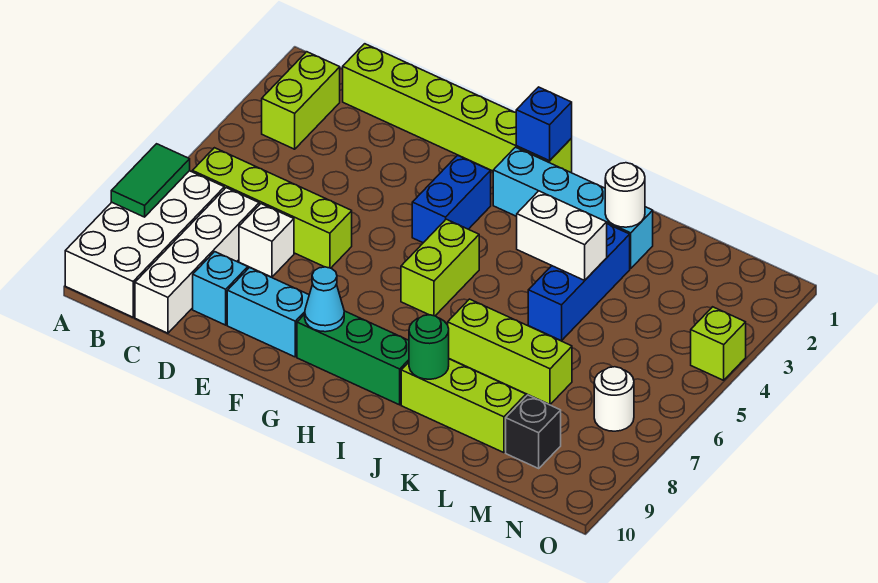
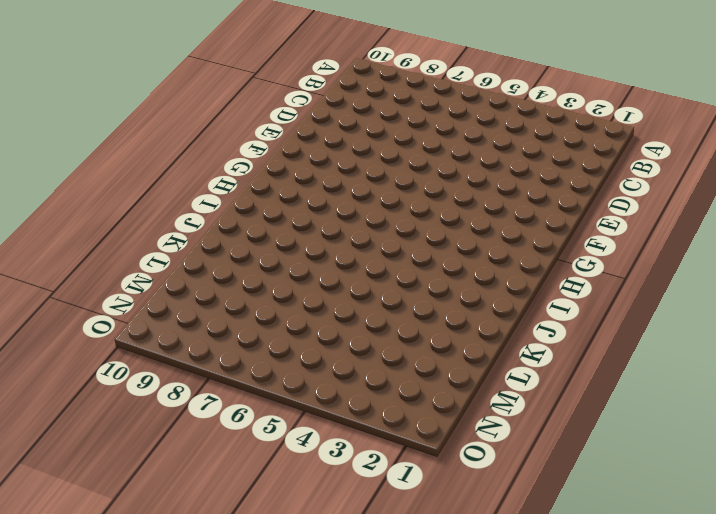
none -> white brick A7:B10 level 1
none -> lime brick B2:B3 level 1
none -> lime brick B6:E6 level 1

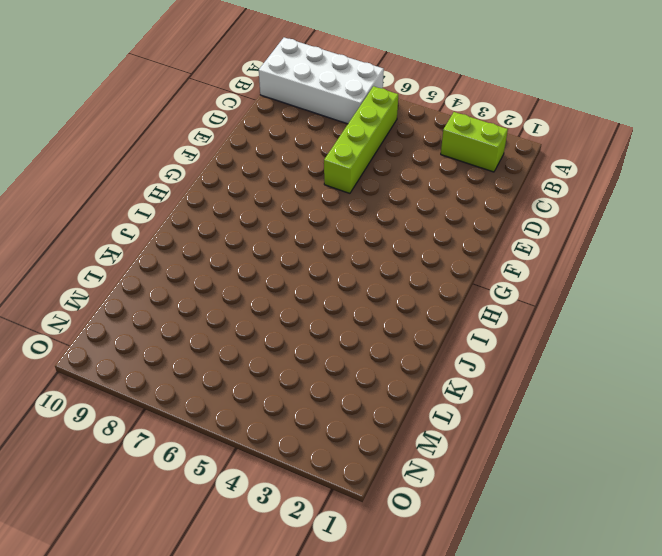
none -> lime brick C1:H1 level 1
none -> white brick C7:C10 level 1
none -> white brick D7 level 1

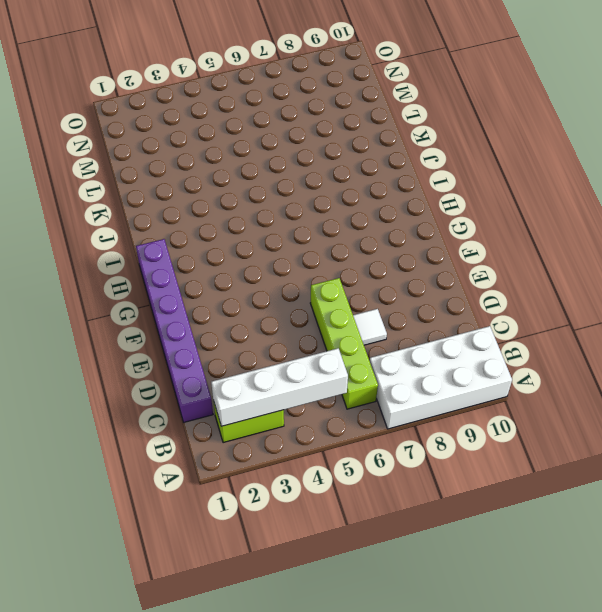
white brick B2:B5 level 2 -> white brick C7:C10 level 1
purple brick C1:H1 level 1 -> lime brick C1:H1 level 1
white tile D7 level 1 -> white brick D7 level 1
none -> cyan brick D9 level 1
none -> cyan brick E9:F9 level 1
none -> blue brick G3:G4 level 1

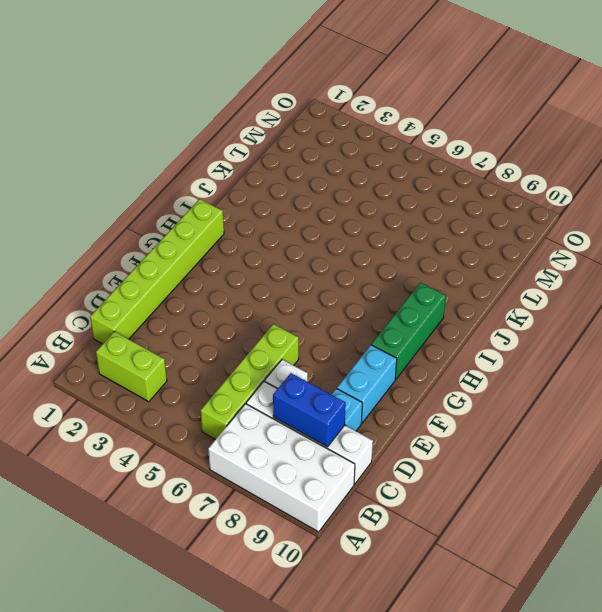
blue brick C8:C9 level 2 -> blue brick G3:G4 level 1
none -> cyan brick H2:K2 level 1
none -> lime brick H5:H6 level 1
none -> lime brick J7:L7 level 1

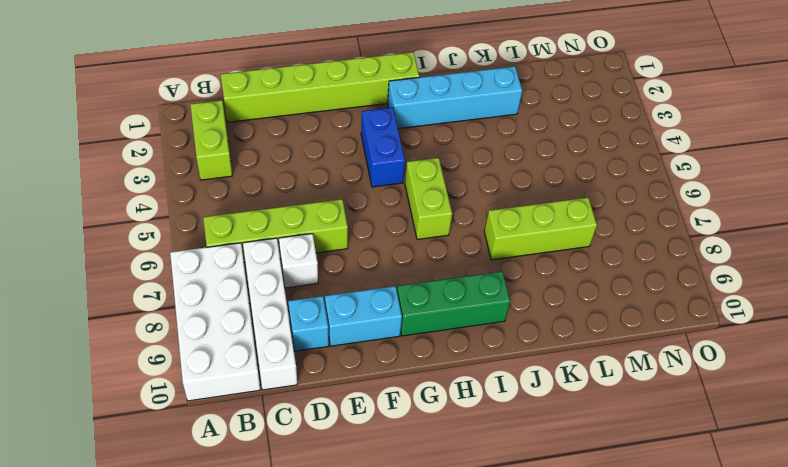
none -> lime brick J9:L9 level 1
none -> blue brick K3:K5 level 1
none -> black brick M9 level 1

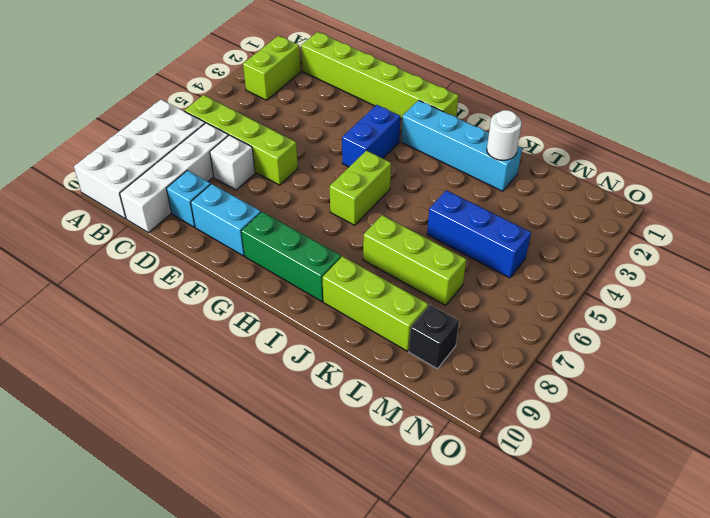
blue brick K5:M5 level 1 -> blue brick K3:K5 level 1
none -> white round brick N7 level 1
none -> lime brick O4 level 1
none -> green tile A7:A8 level 2

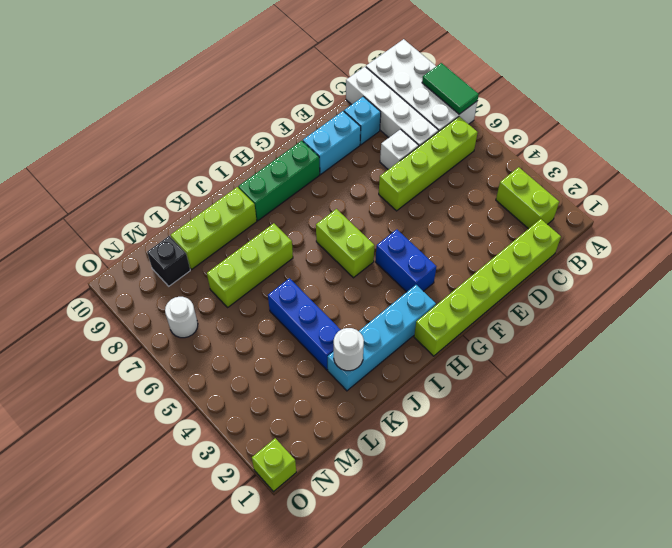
lime brick O1 level 1 -> lime brick O4 level 1
none -> cyan cone G9 level 2
none -> blue brick H1 level 2
none -> white brick J4:K4 level 2

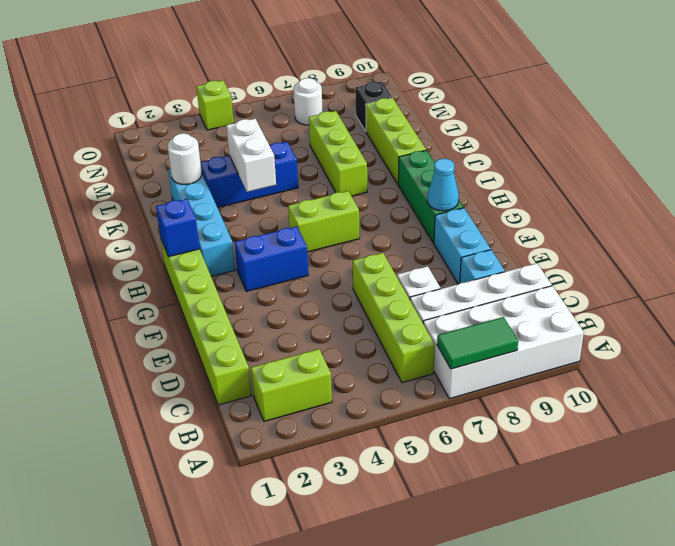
none -> green round brick J9 level 2

